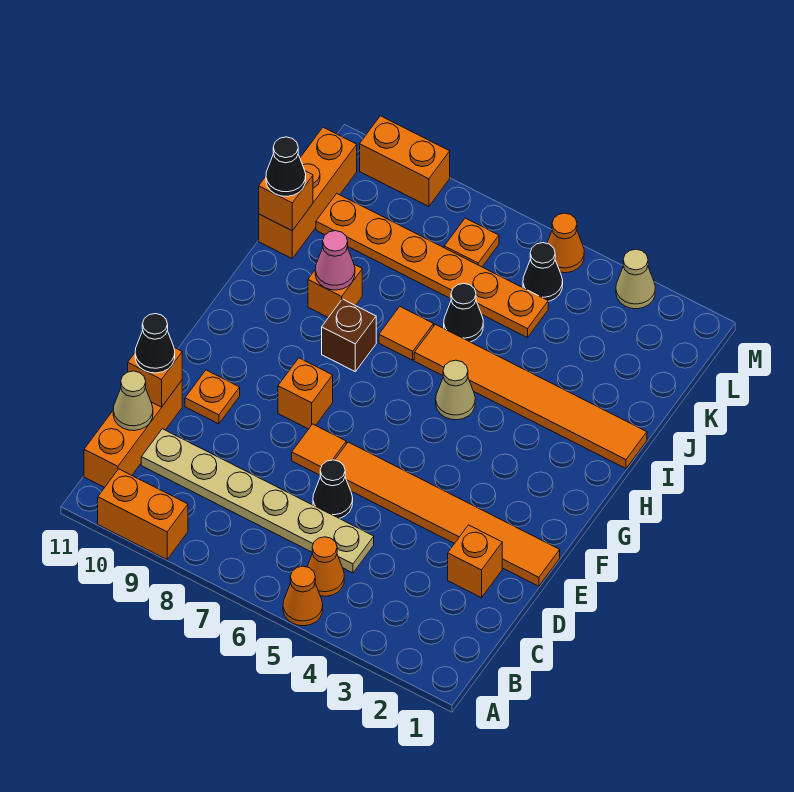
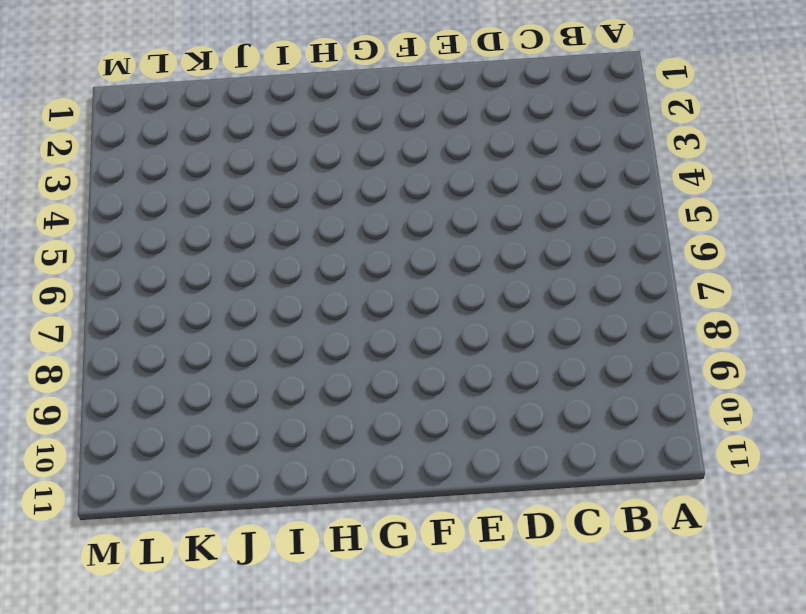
none -> orange cone A5 level 1
none -> orange brick A9:A10 level 1
none -> orange cone B5 level 1
none -> orange brick B11:D11 level 1

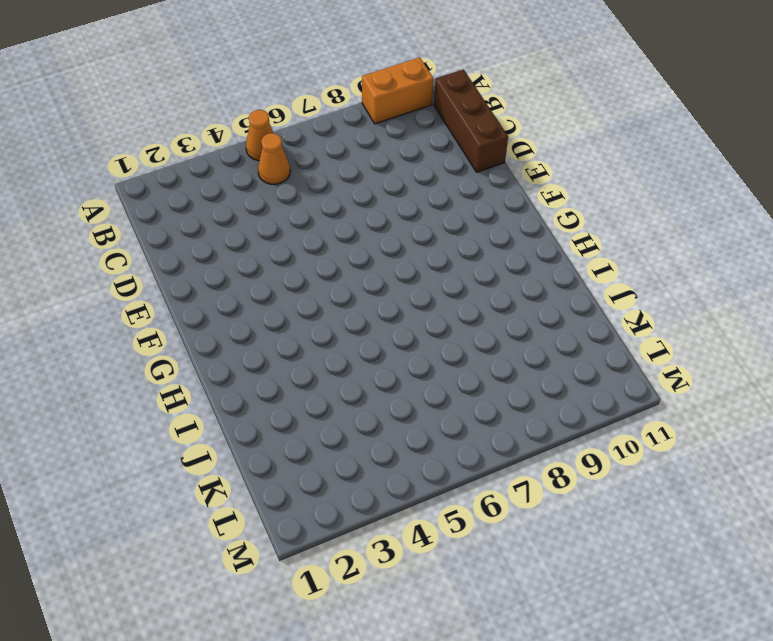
brown brick B11:D11 level 1 -> orange brick B11:D11 level 1
none -> tan plate C5:C10 level 1
none -> orange brick D2 level 1
none -> black cone D6 level 1
none -> orange tile E1:E6 level 1

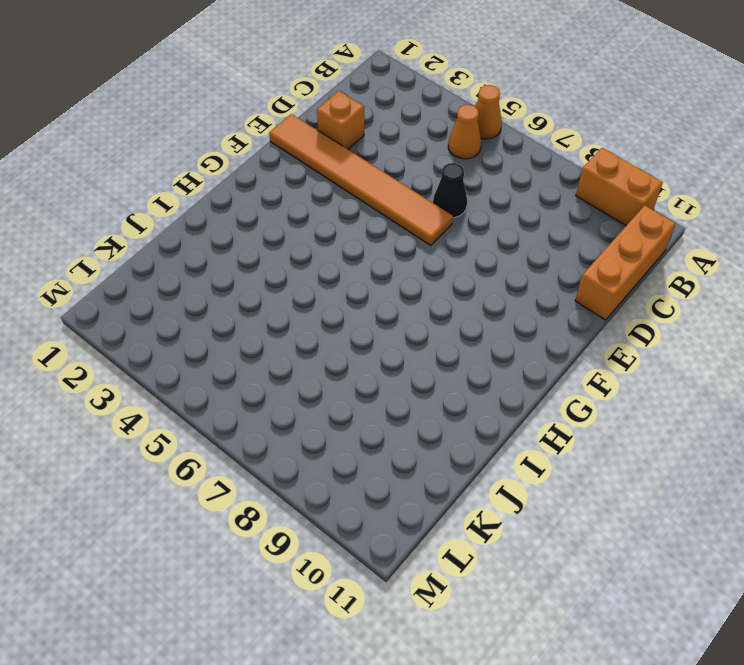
none -> tan plate C5:C10 level 1
none -> orange tile E7 level 1
none -> orange plate E10 level 1
none -> orange brick F8 level 1

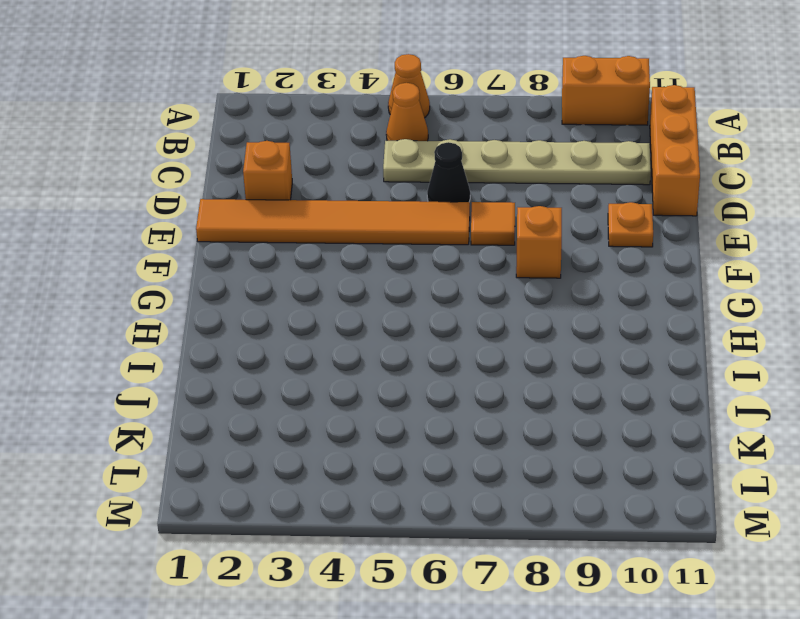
none -> tan cone H5 level 1
none -> brown brick H8 level 1
none -> orange tile I1:I6 level 1
none -> orange tile I7 level 1

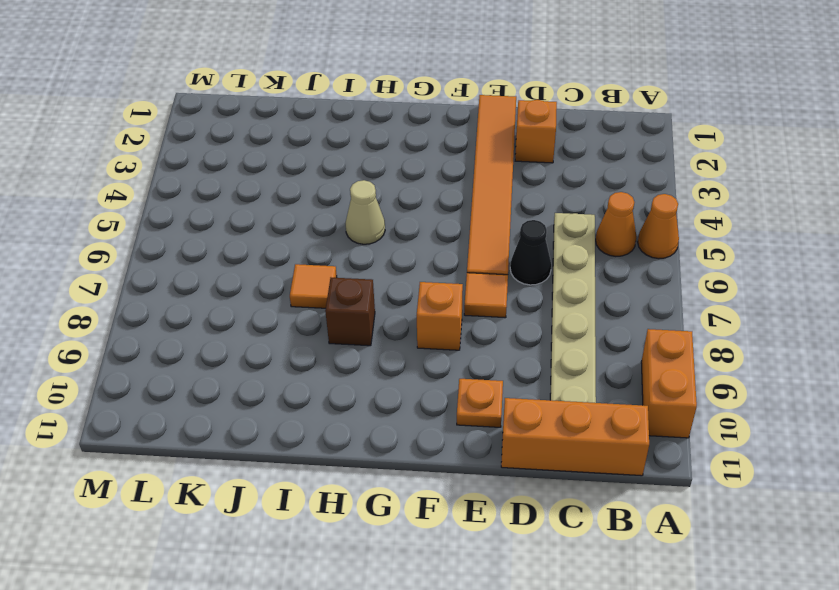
none -> orange tile I1:I6 level 1
none -> orange brick I9 level 1
none -> black cone J6 level 1
none -> orange brick J11:L11 level 1

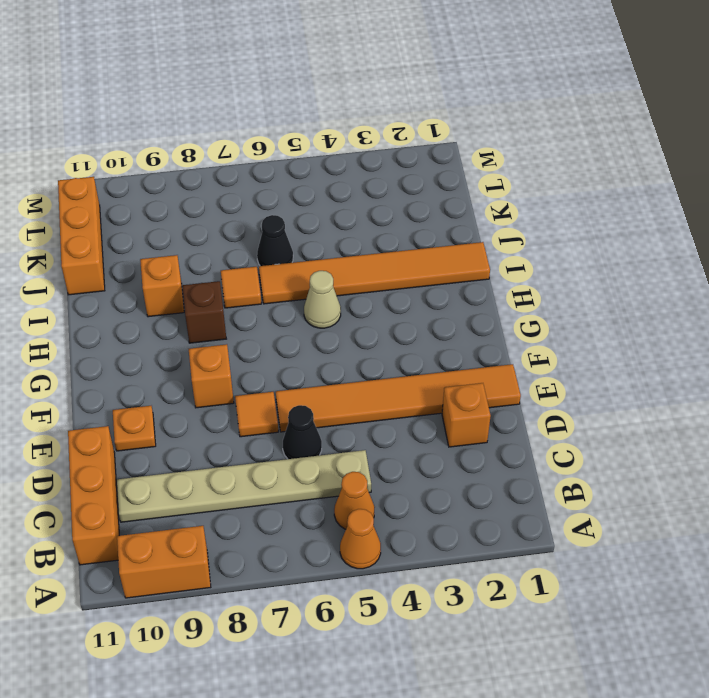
none -> orange plate K5:K10 level 1
none -> black cone L5 level 1
none -> orange plate L7 level 1
none -> tan cone M3 level 1

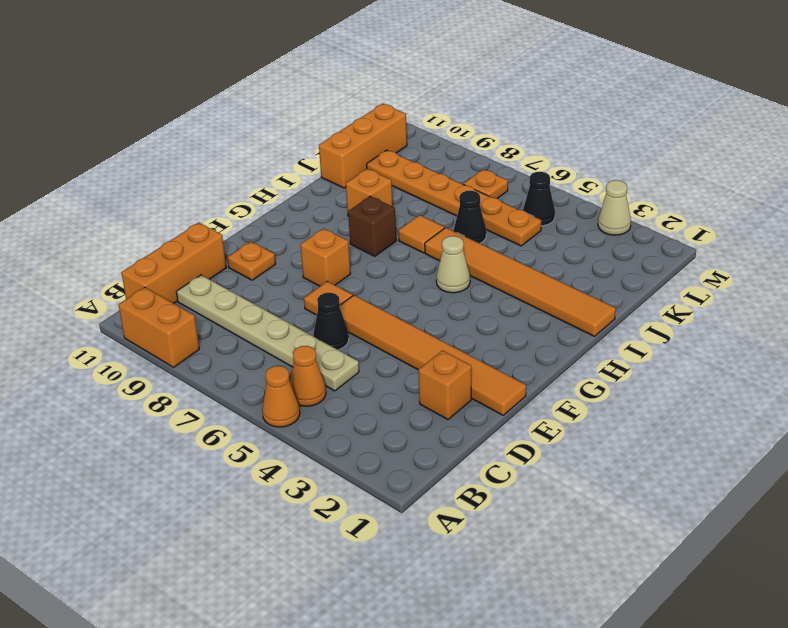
none -> orange cone M5 level 1
none -> orange brick M9:M10 level 1
none -> tan cone C11 level 2
none -> orange brick D11 level 2

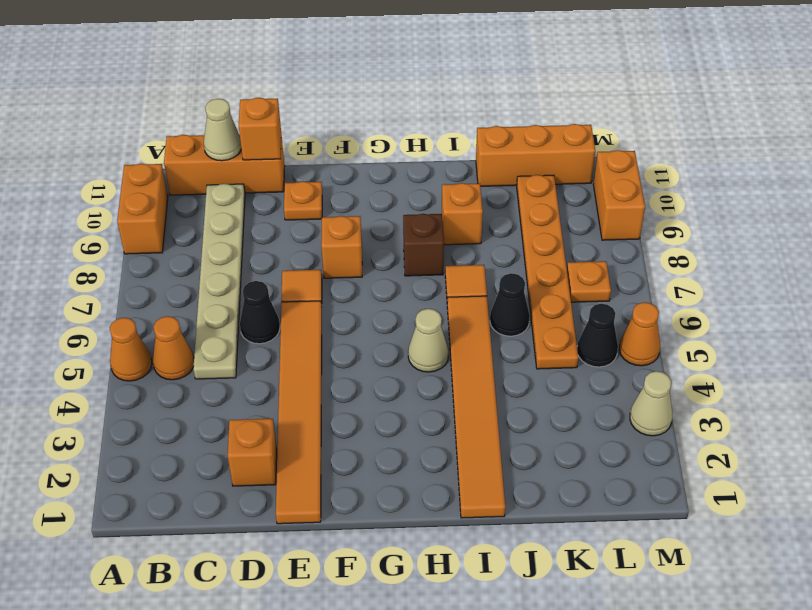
none -> pink cone I9 level 2
none -> orange brick J11 level 2
none -> black cone D11 level 3
none -> black cone J11 level 3

